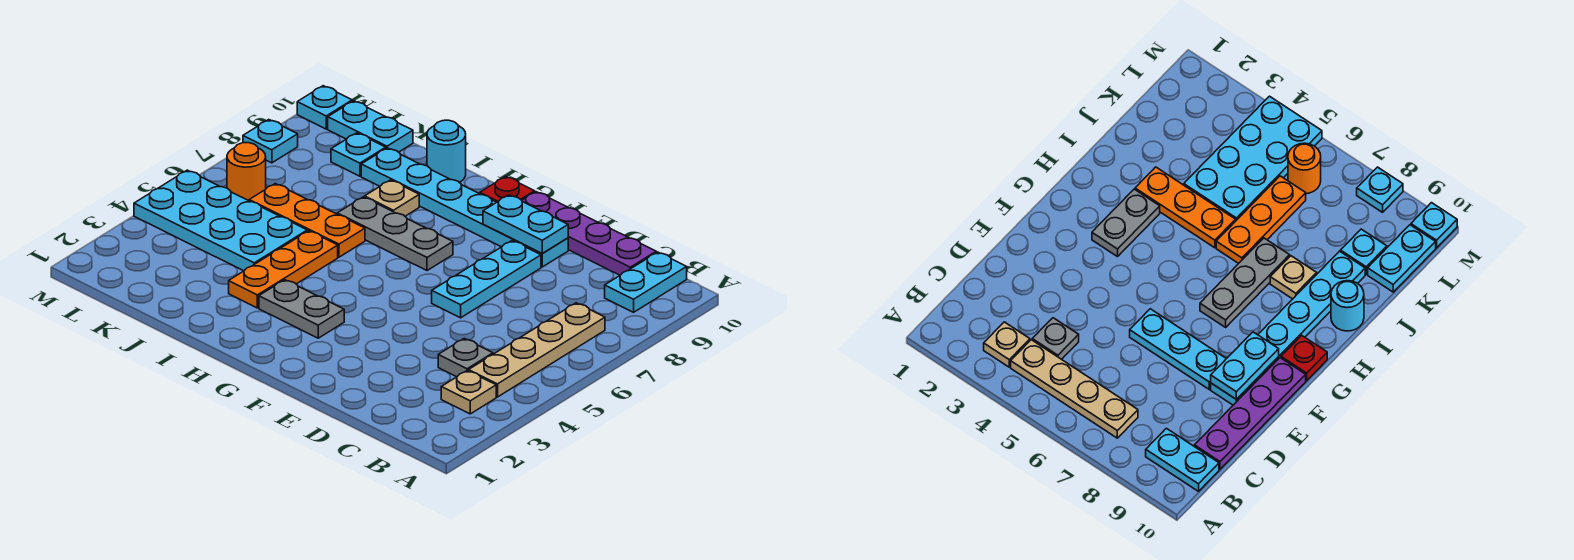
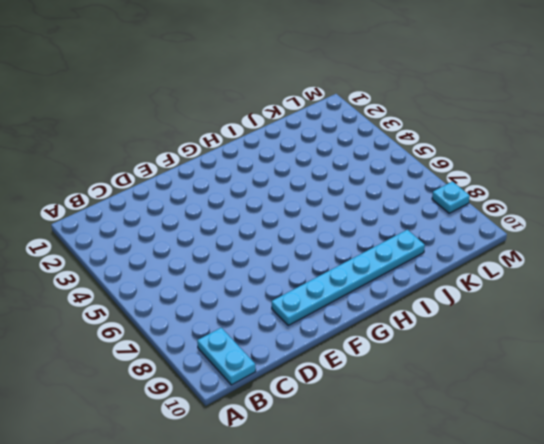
none -> tan plate B3 level 1
none -> tan plate B4:B7 level 1
none -> grey plate C4 level 1

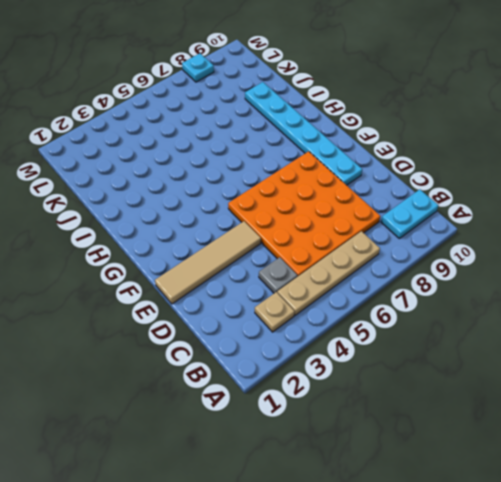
orange plate C5:F8 level 1 -> cyan plate E6:E8 level 1
tan tile E1:E4 level 1 -> none
none -> purple plate C10:F10 level 1
none -> grey plate G3:H3 level 1
none -> grey plate G7:I7 level 1

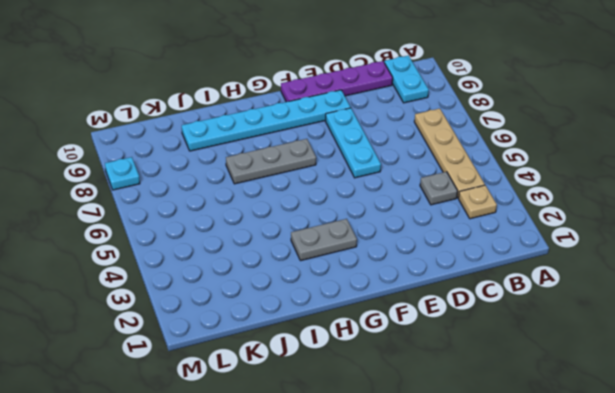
none -> red plate G10 level 1
none -> orange plate I3:I5 level 1
none -> orange plate I6:K6 level 1

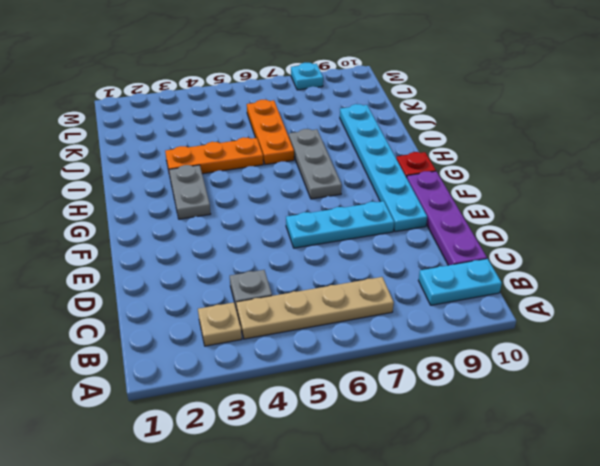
none -> tan plate I8 level 1
none -> cyan round brick I10 level 1
none -> cyan plate J4:M5 level 1

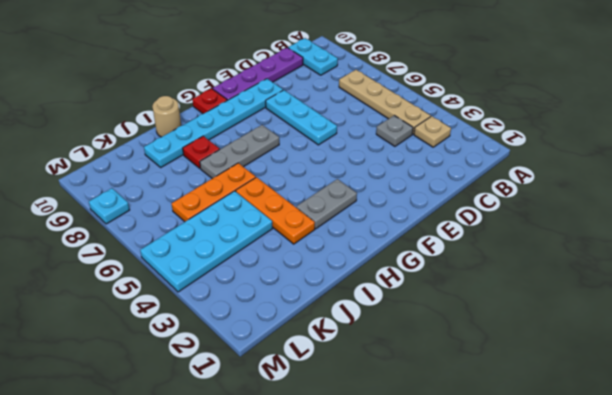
red plate I8 level 1 -> tan plate I8 level 1
tan round brick I10 level 1 -> cyan round brick I10 level 1
none -> cyan plate K9 level 1
none -> cyan plate K10:L10 level 1
none -> orange round brick L6 level 1

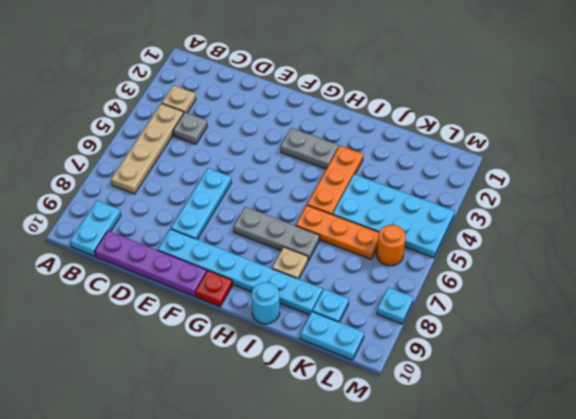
none -> cyan plate M10 level 1
none -> cyan plate E9:F9 level 2

